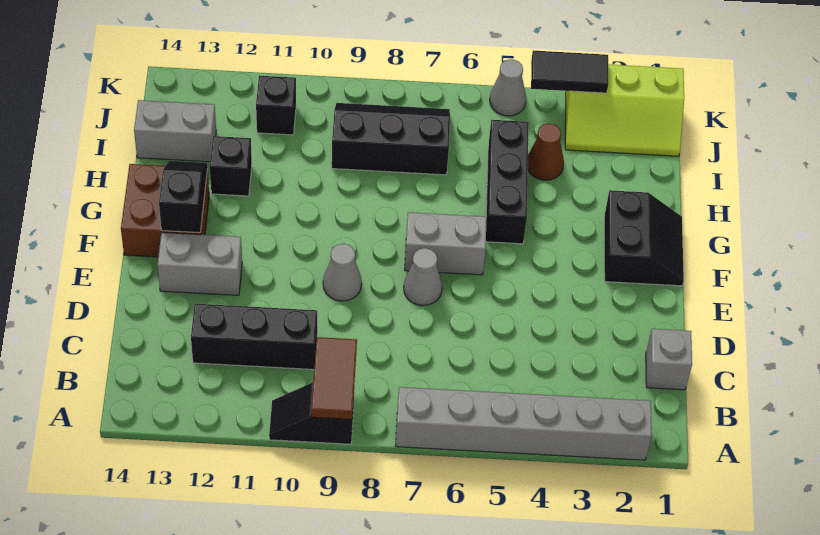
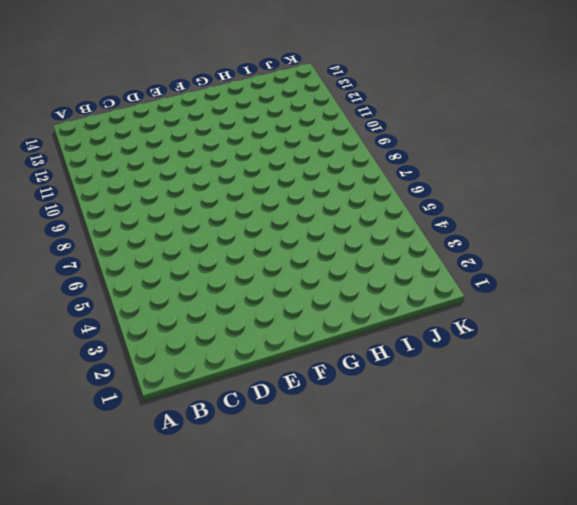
none -> grey brick A2:A7 level 1
none -> black slope A9:A10 level 1 top 9
none -> grey brick C1 level 1

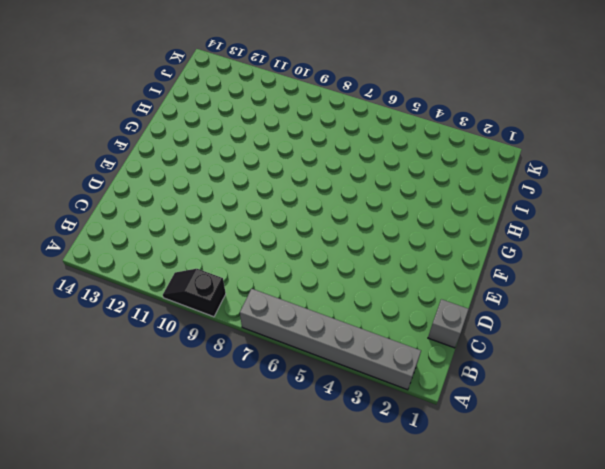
none -> black brick C10:C12 level 1
none -> grey cone E7 level 1
none -> grey cone E9 level 1

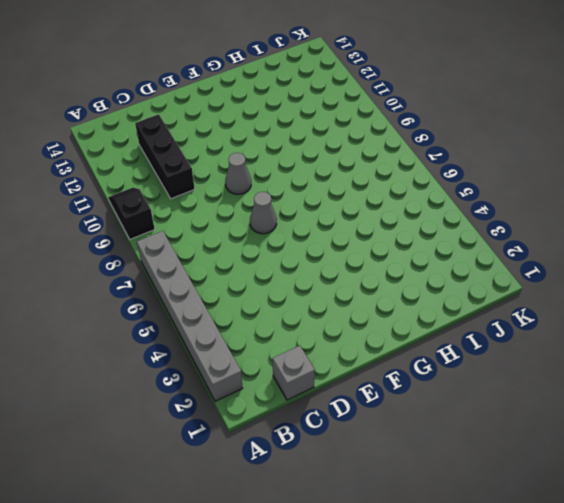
none -> grey brick E12:E13 level 1
none -> black slope F1:G2 level 1 top 2
none -> grey brick F6:F7 level 1

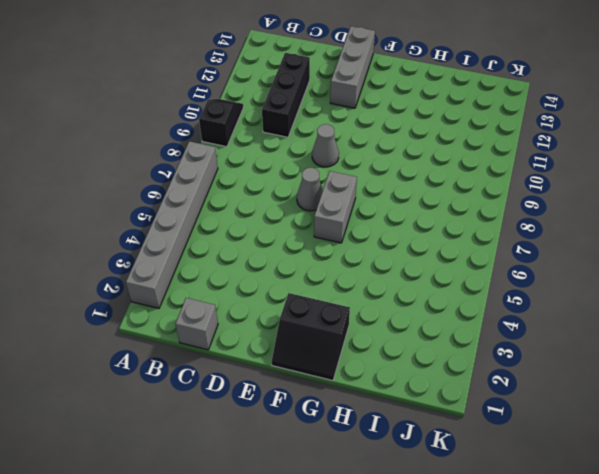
grey brick E12:E14 level 1 -> grey brick E12:E13 level 1
none -> brown brick F13:G14 level 1
none -> black brick G5:I5 level 1
none -> black brick H12 level 1

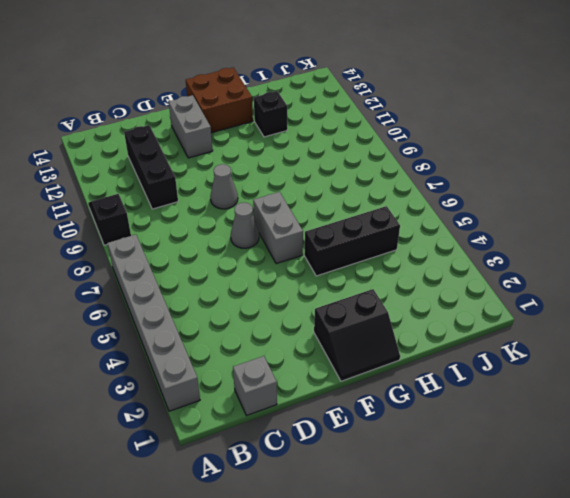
none -> brown cone I4 level 1
none -> black slope I7:J9 level 1 top I
none -> grey brick I13:I14 level 1

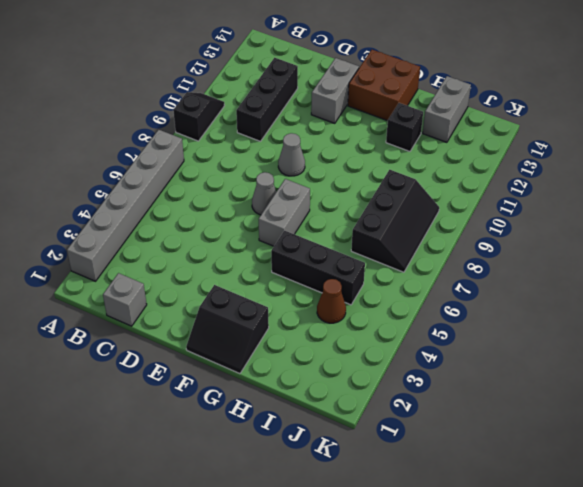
none -> lime slope J1:K3 level 1 top K
none -> black brick J11 level 1
none -> grey cone K5 level 1

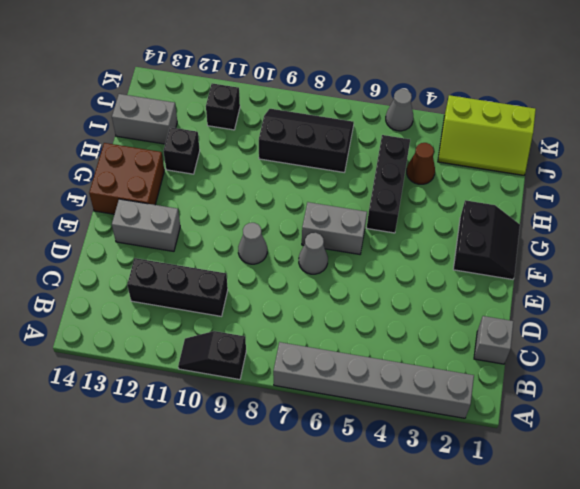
none -> brown tile A9:B9 level 2
none -> black slope F13:G13 level 2 top F
none -> black tile K3:K4 level 2

